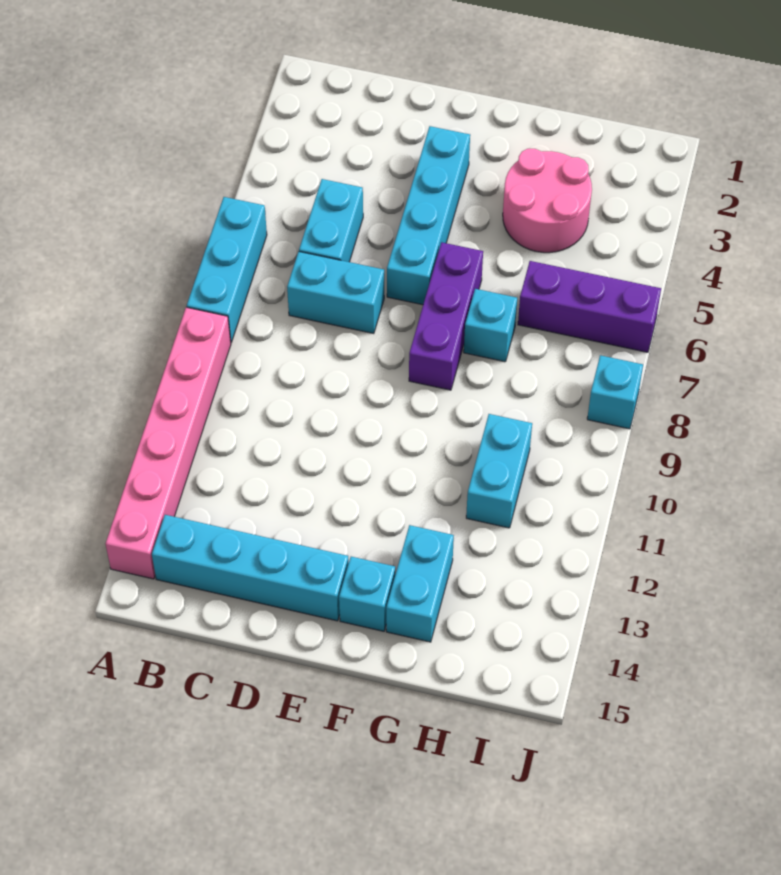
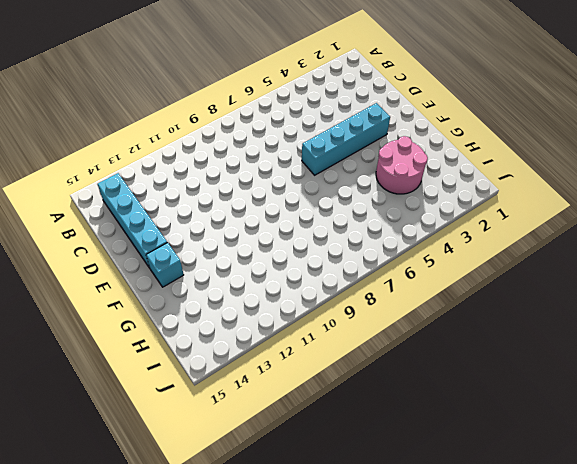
none -> cyan brick A6:A8 level 1
none -> pink brick A9:A14 level 1
none -> cyan brick C5:C6 level 1

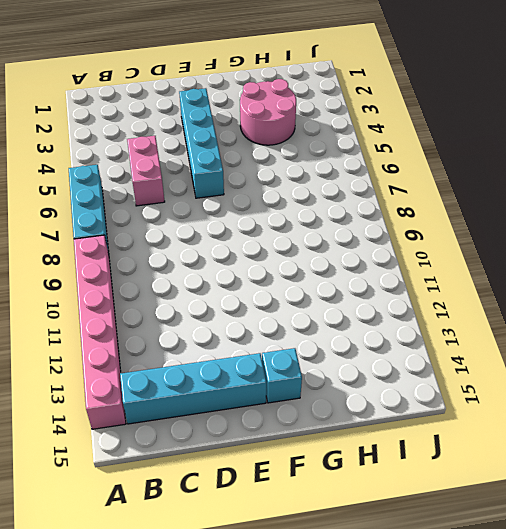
pink brick C5:C6 level 1 -> cyan brick C5:C6 level 1
none -> cyan brick C7:D7 level 1
none -> purple brick F6:F8 level 1
none -> cyan brick G7 level 1

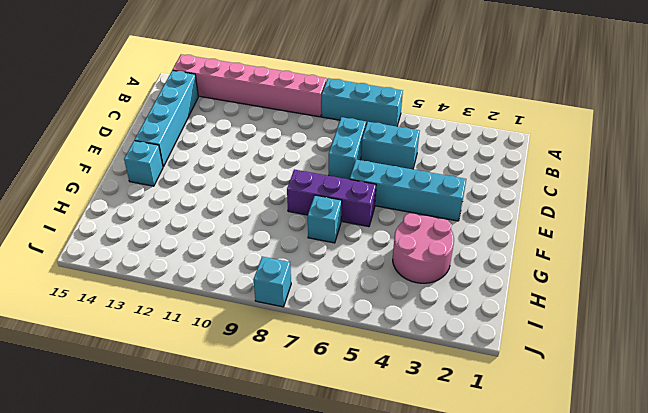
none -> cyan brick G13:G14 level 1
none -> purple brick H6:J6 level 1
none -> cyan brick H10:H11 level 1

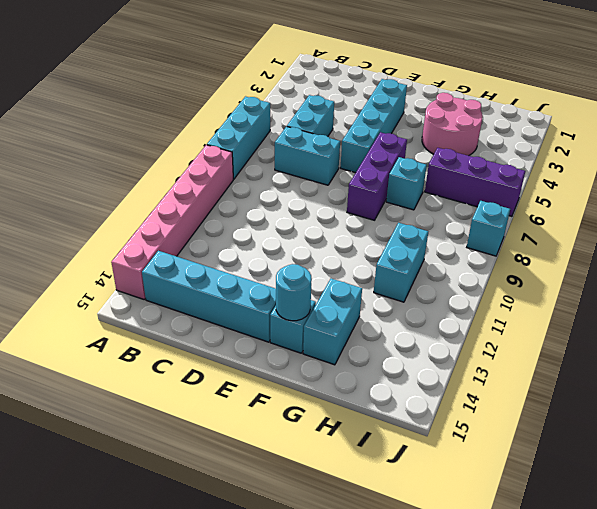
cyan round brick F14 level 2 -> none

